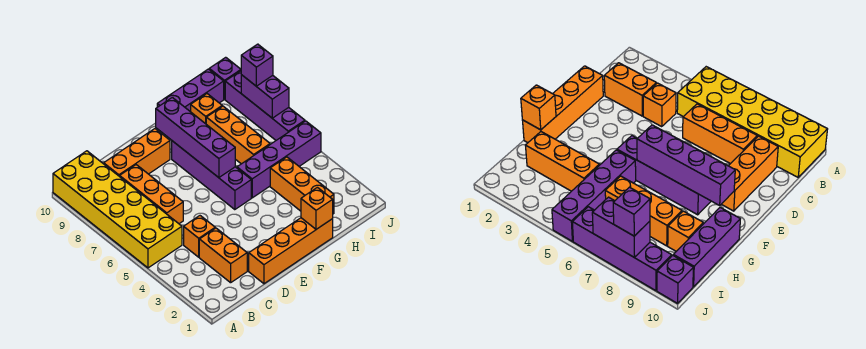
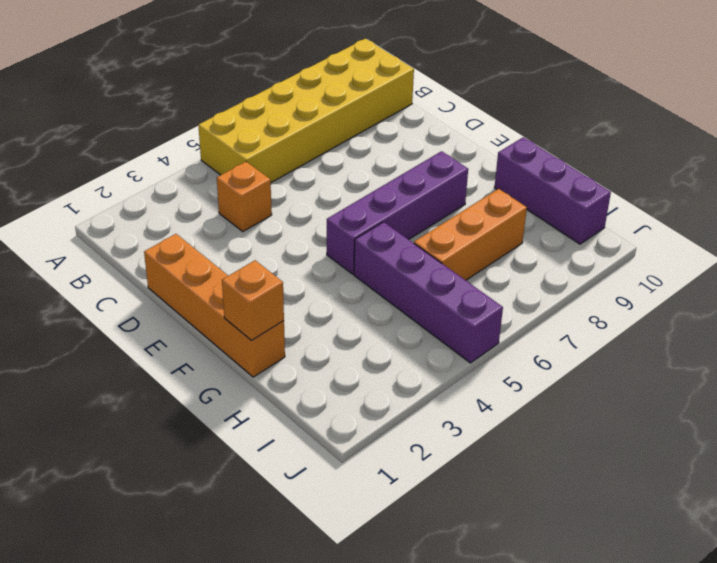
none -> orange brick C2:C3 level 1
none -> orange brick C6:C8 level 1
none -> orange brick C9:E9 level 1

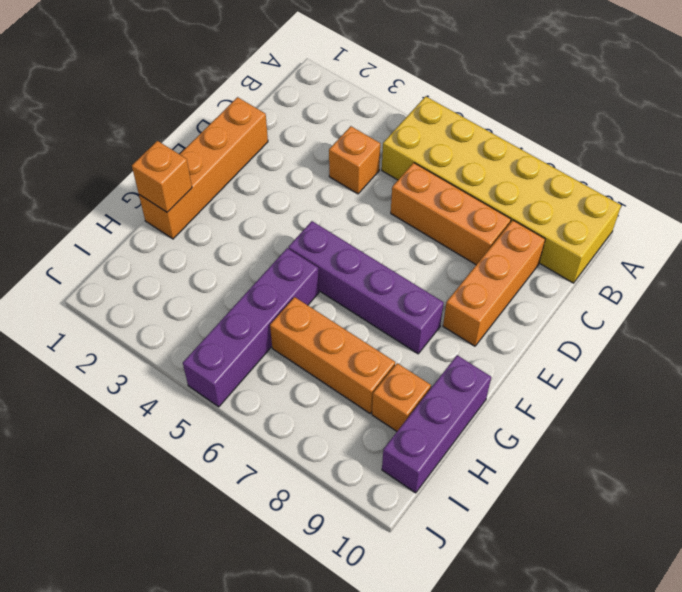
none -> orange brick C2:C3 level 1
none -> orange brick H2:H4 level 1
none -> purple brick J6:J9 level 1

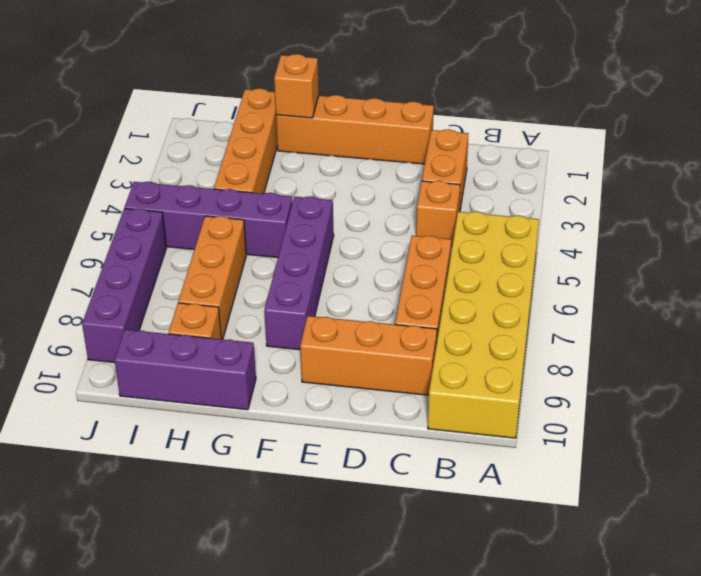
orange brick H1:H4 level 1 -> orange brick H2:H4 level 1
none -> purple brick J10 level 1
none -> purple brick F6:F9 level 2
none -> purple brick J7:J8 level 2

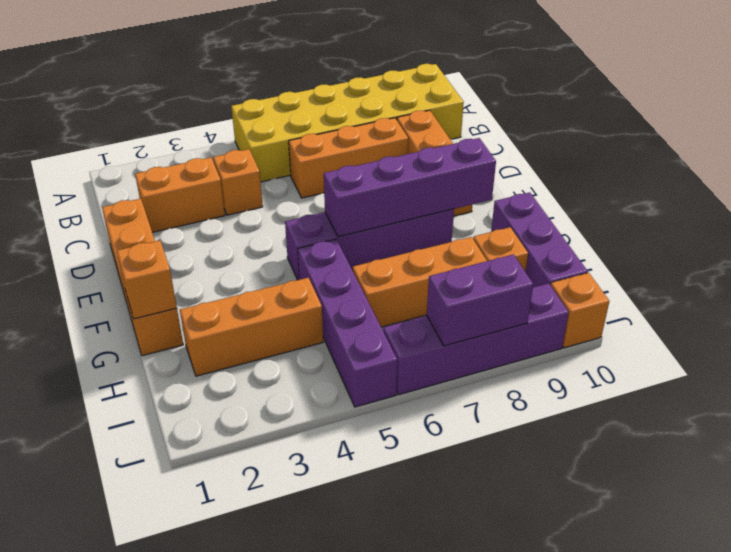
orange brick J10 level 1 -> purple brick J10 level 1
none -> purple brick J8 level 3

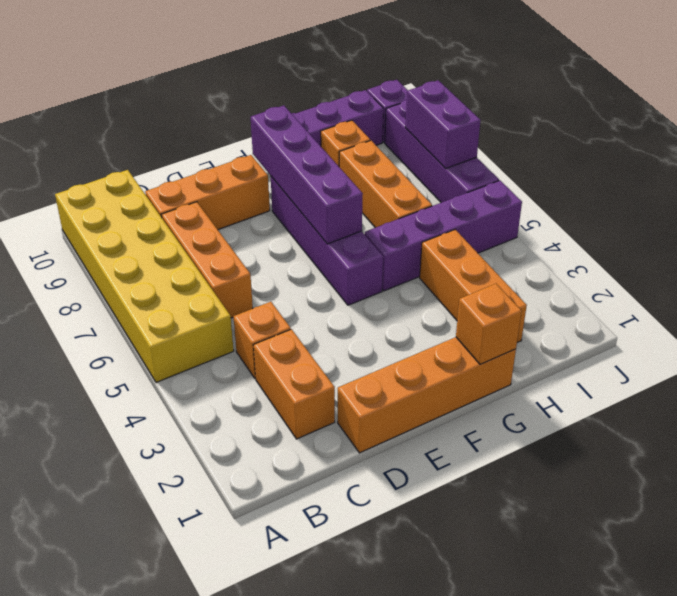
none -> purple brick J8 level 3

